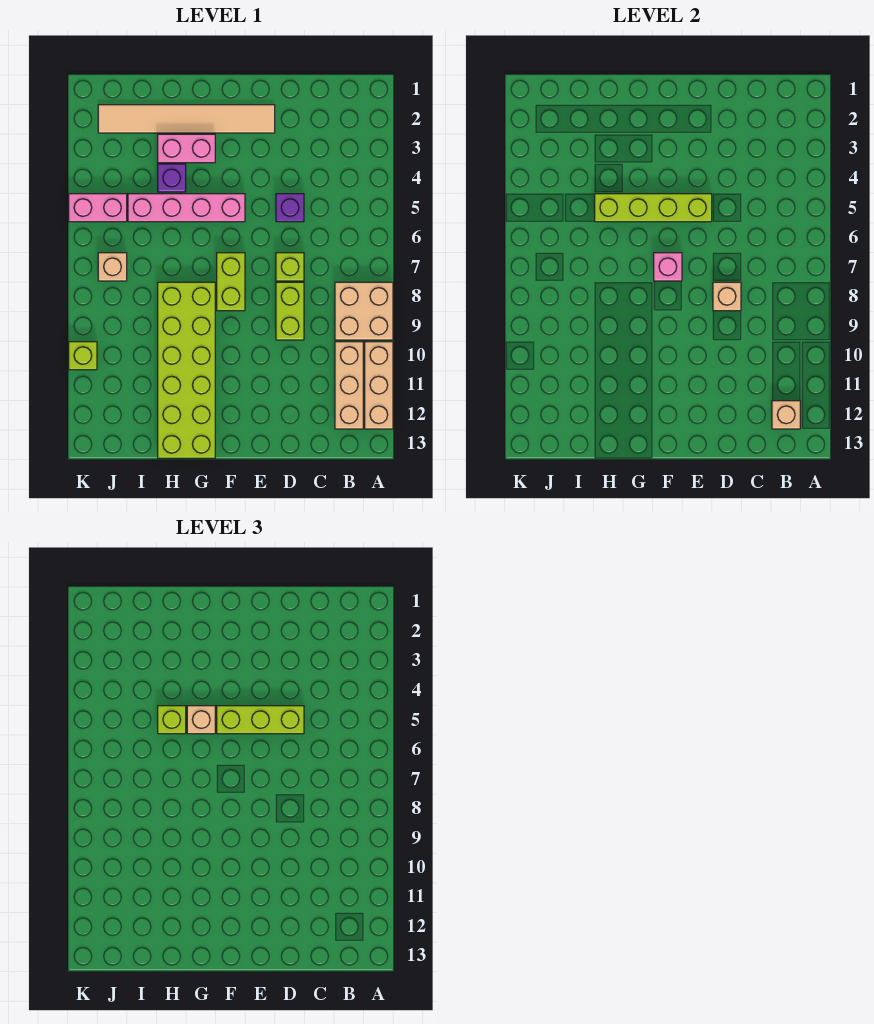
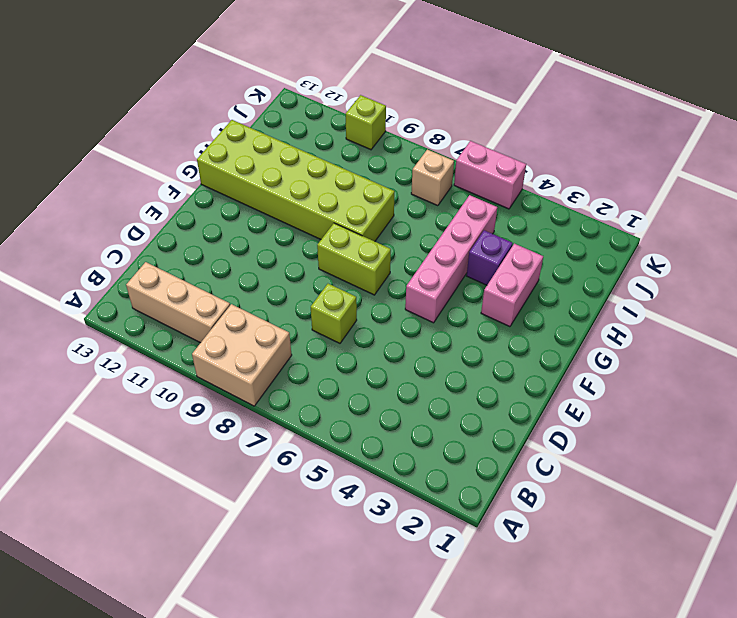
pink brick K5:K6 level 1 -> pink brick J5:K5 level 1
none -> tan brick A10:A12 level 1
none -> purple brick D5 level 1
none -> lime brick D8:D9 level 1

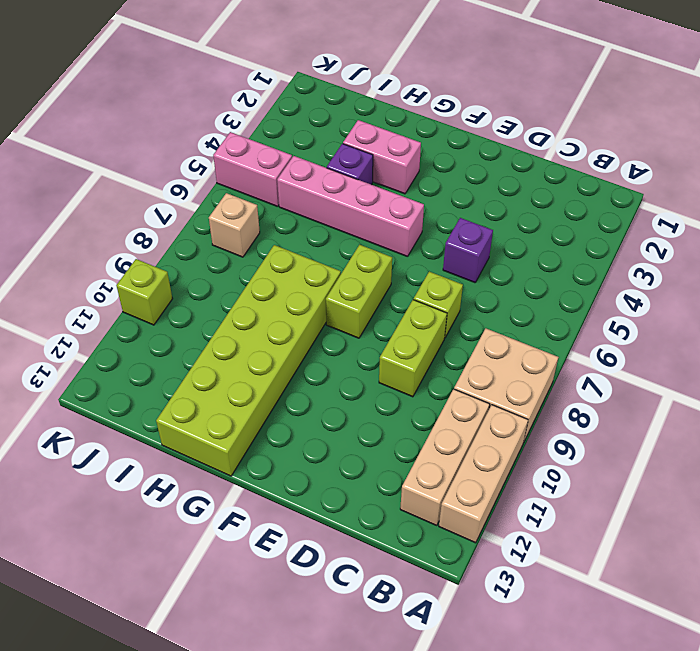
none -> tan tile E2:J2 level 1
none -> tan brick B12 level 2
none -> tan brick D8 level 2

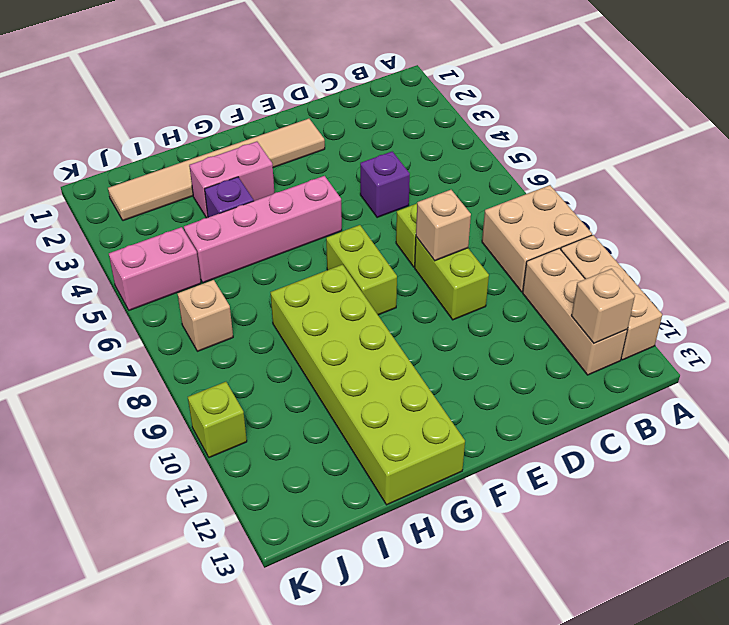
none -> lime brick E5:H5 level 2
none -> pink brick F7 level 2
none -> lime brick D5:F5 level 3

